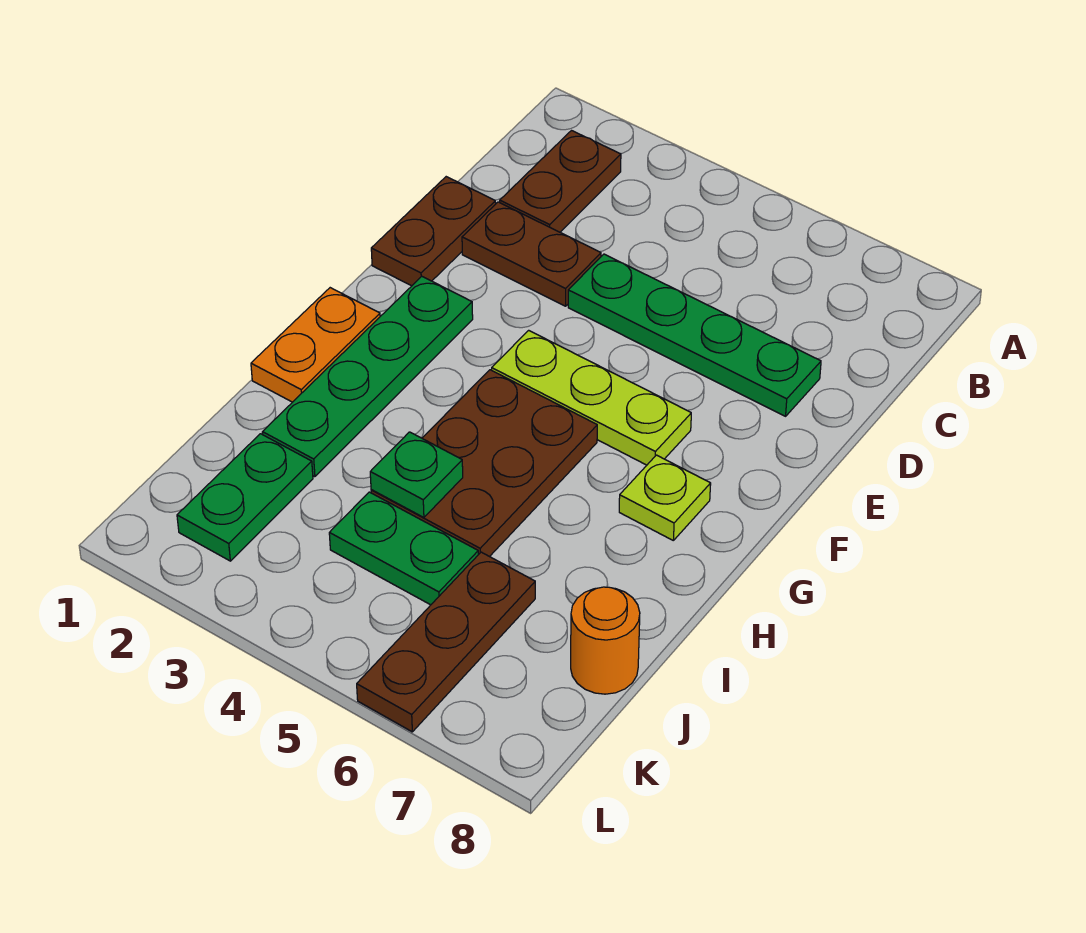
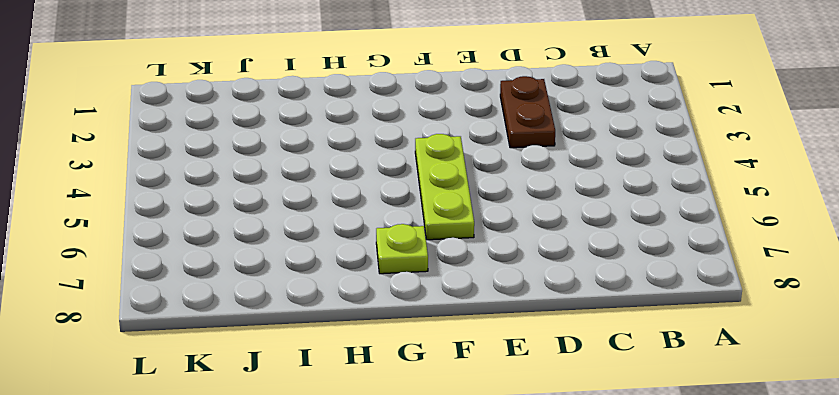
none -> brown plate B2:C2 level 1
none -> brown plate D1:E1 level 1
none -> green plate D4:D7 level 1

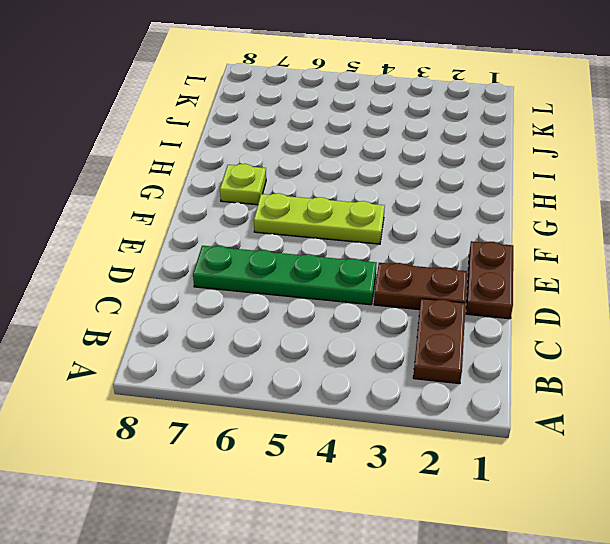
none -> green plate F2:I2 level 1
none -> orange plate G1:H1 level 1
none -> brown plate G4:I5 level 1

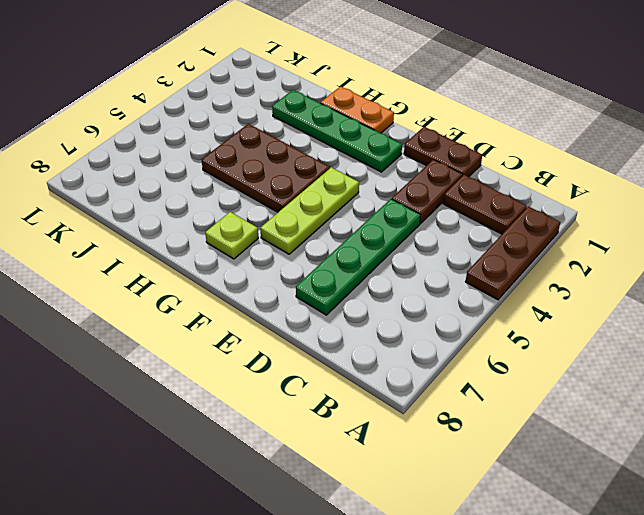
brown plate A2:A4 level 1 -> brown plate J6:L6 level 1
none -> green plate J2:K2 level 1
none -> green plate J4:J5 level 1
none -> orange round brick J8 level 1

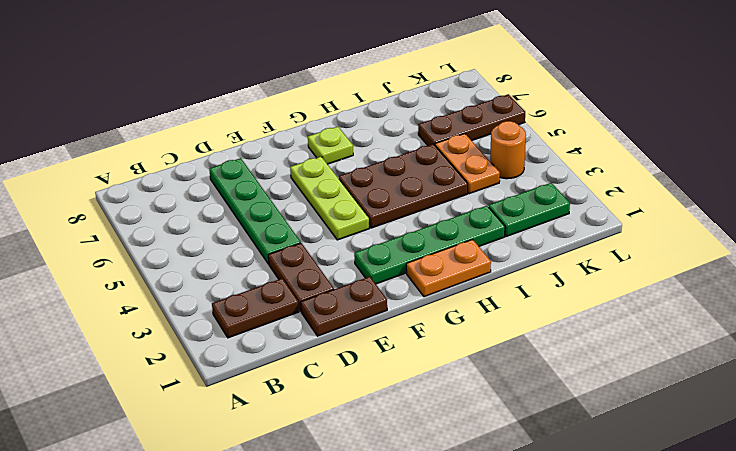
orange plate J4:J5 level 1 -> green plate J4:J5 level 1
orange round brick K4 level 1 -> orange round brick J8 level 1
none -> green plate I4 level 2

